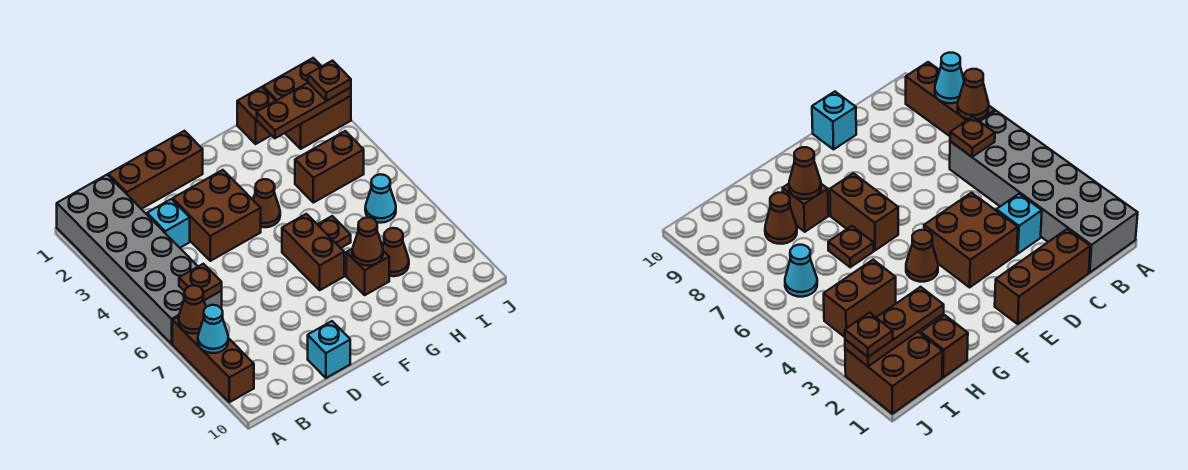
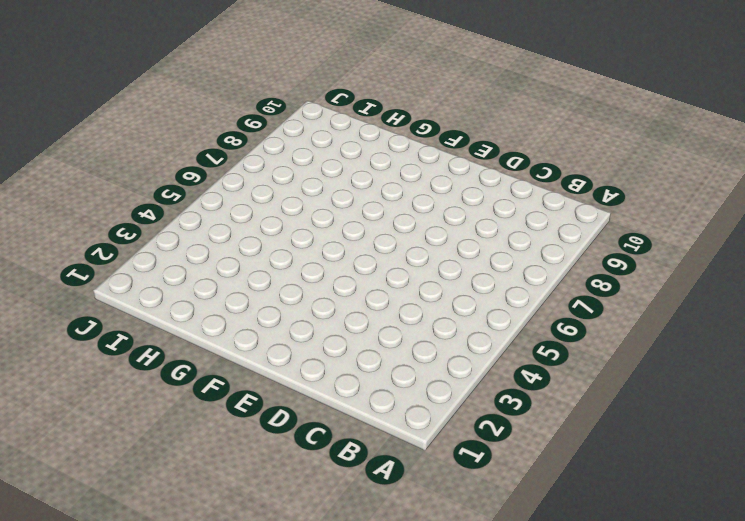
none -> grey brick A1:B6 level 1
none -> brown brick A7:A9 level 1
none -> brown brick C1:E1 level 1

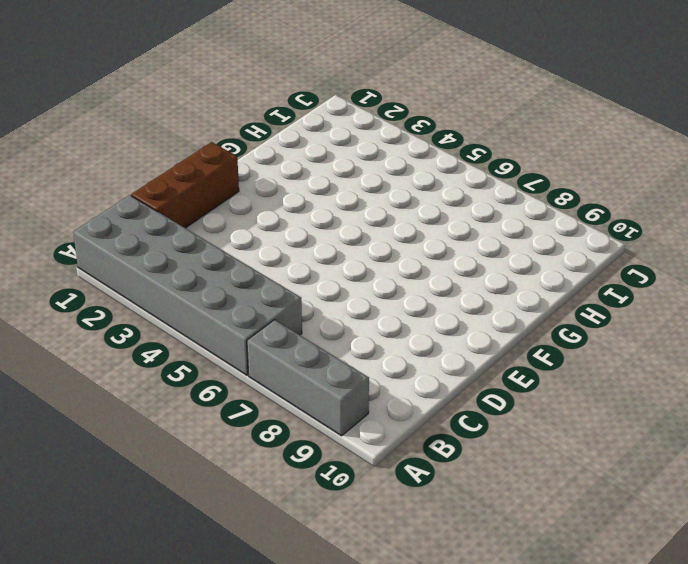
grey brick A7:A9 level 1 -> brown brick A7:A9 level 1
none -> cyan brick C3 level 1
none -> brown brick D3:E4 level 1
none -> cyan brick D10 level 1

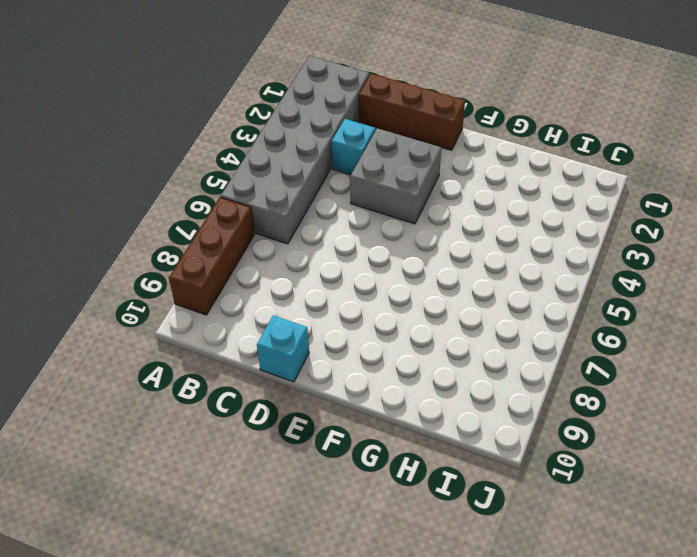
grey brick D3:E4 level 1 -> brown brick D3:E4 level 1
none -> brown cone F4 level 1
none -> brown brick F6:F7 level 1
none -> brown plate G6 level 1

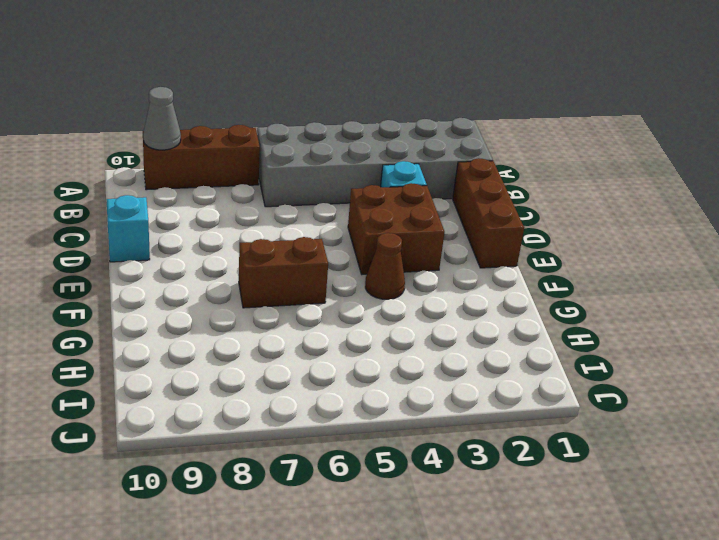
grey cone A9 level 2 -> none
none -> brown plate G6 level 1
none -> brown brick G8 level 1
none -> brown brick H1 level 1

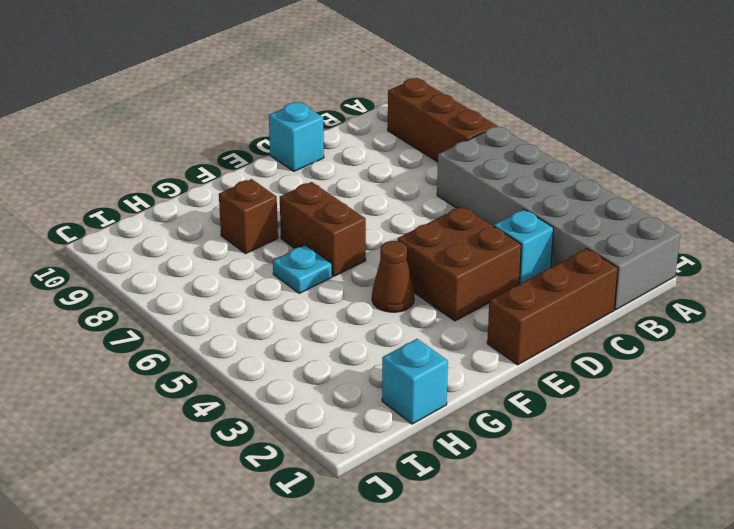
cyan plate G6 level 1 -> brown plate G6 level 1
cyan brick H1 level 1 -> brown brick H1 level 1
none -> brown brick H4:I4 level 1
none -> brown cone H8 level 1
none -> brown brick I1:J2 level 1

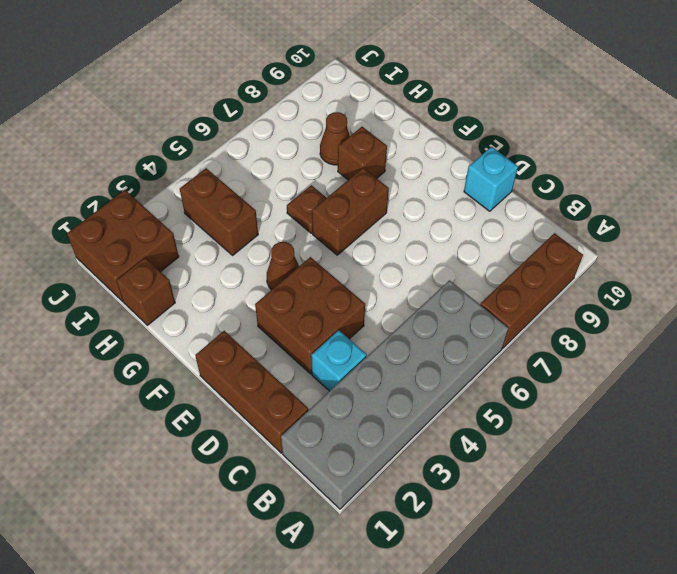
none -> cyan cone I6 level 1
none -> brown cone A7 level 2
none -> cyan cone A8 level 2

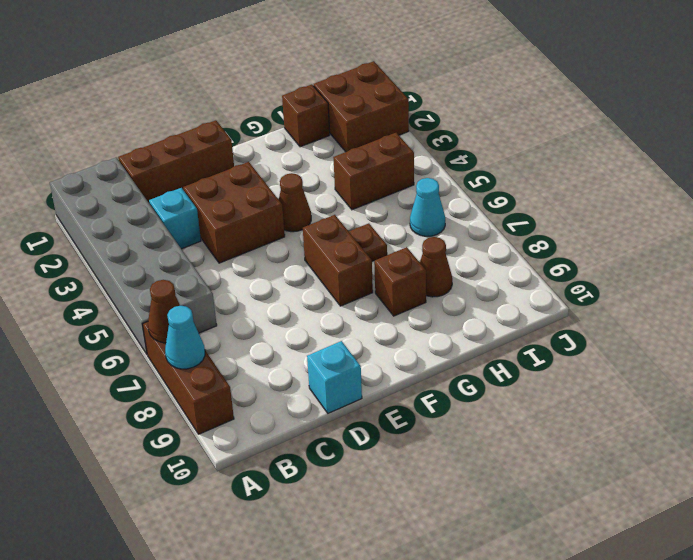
none -> brown plate B6 level 2
none -> brown cone G8 level 2
none -> brown plate H2:J2 level 2

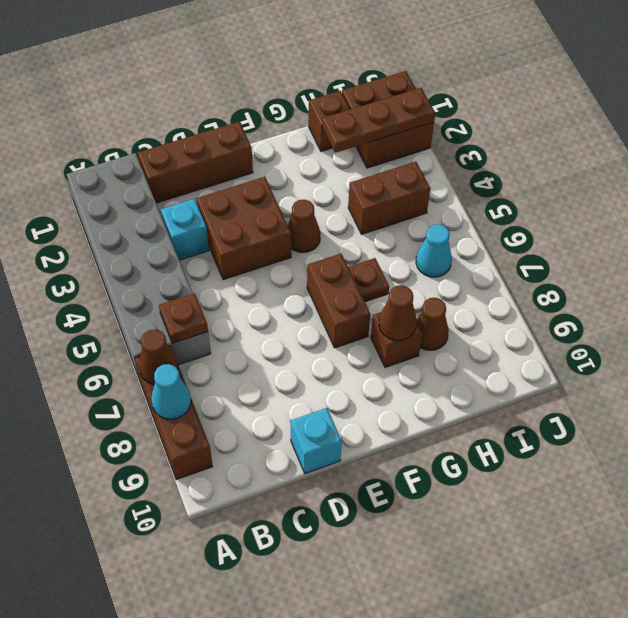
none -> brown plate J2 level 3

